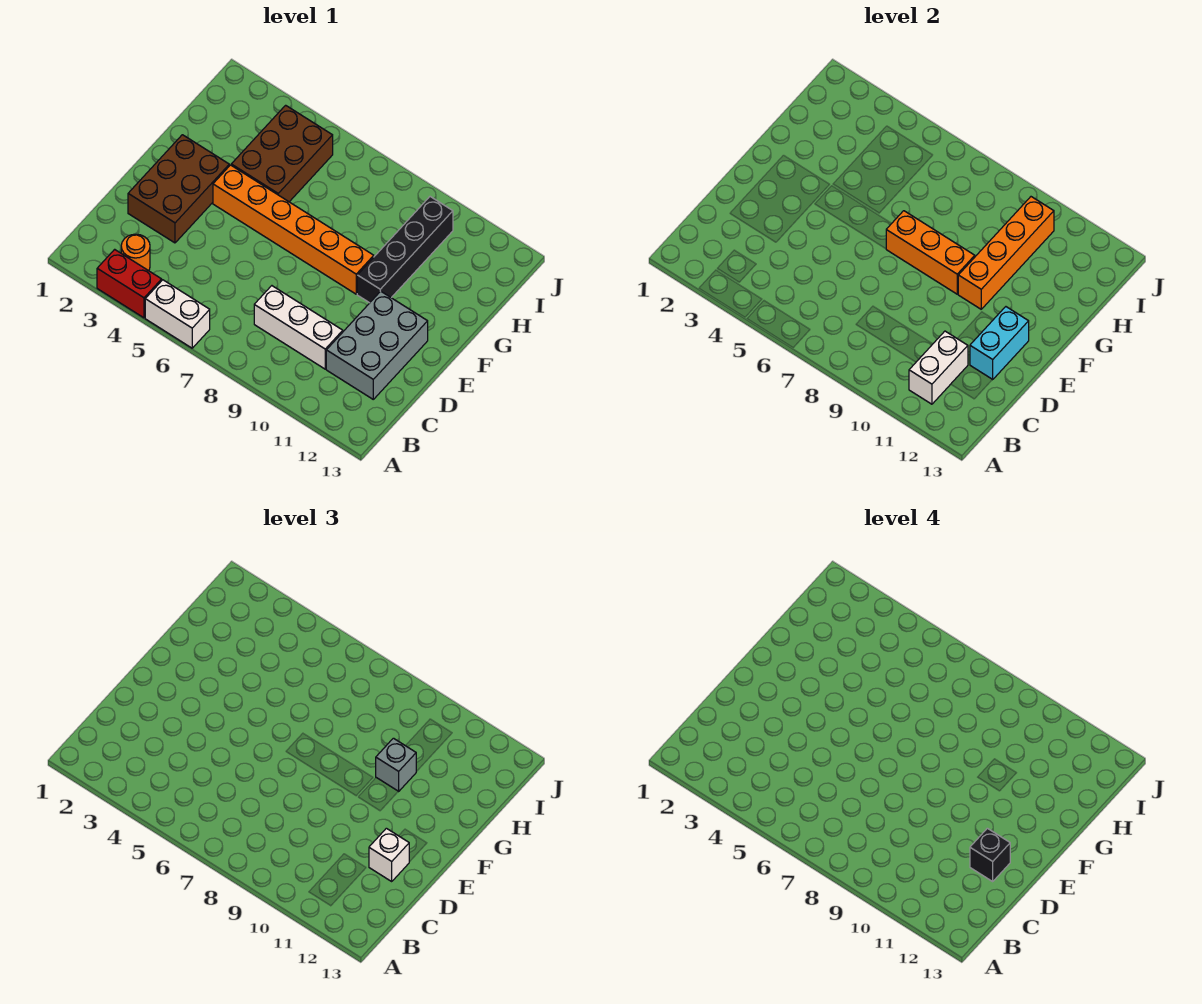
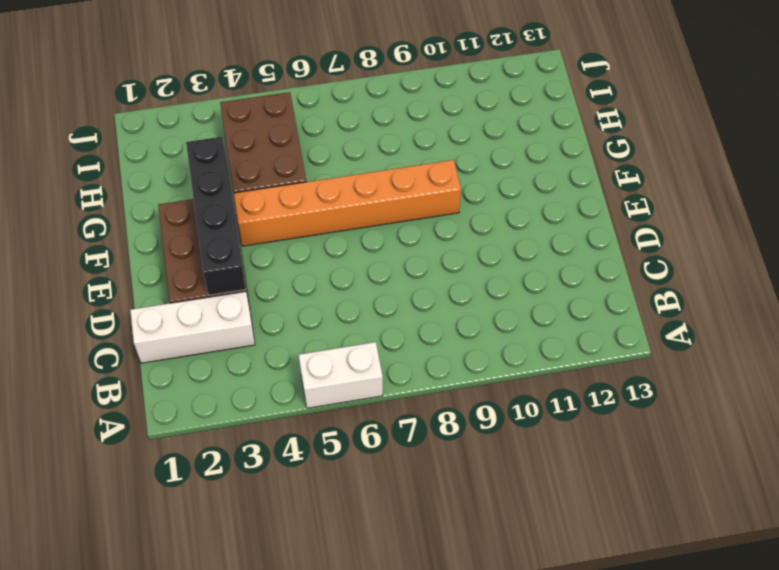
white brick C1:C3 level 1 -> white brick C8:C10 level 1
black brick D3:G3 level 2 -> black brick F10:I10 level 1
none -> red brick A3:A4 level 1
none -> orange round brick B3 level 1
none -> grey brick C11:E12 level 1

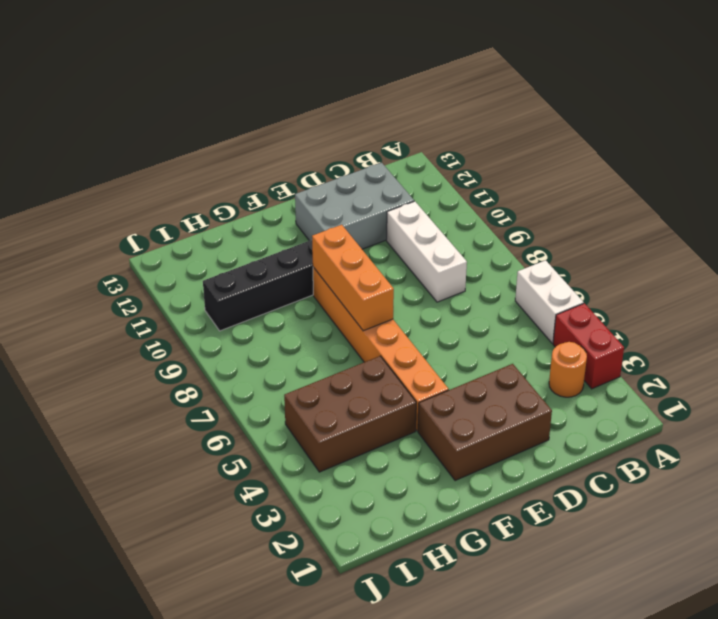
none -> white brick B11:C11 level 2
none -> cyan brick D12:E12 level 2
none -> orange brick F10:I10 level 2

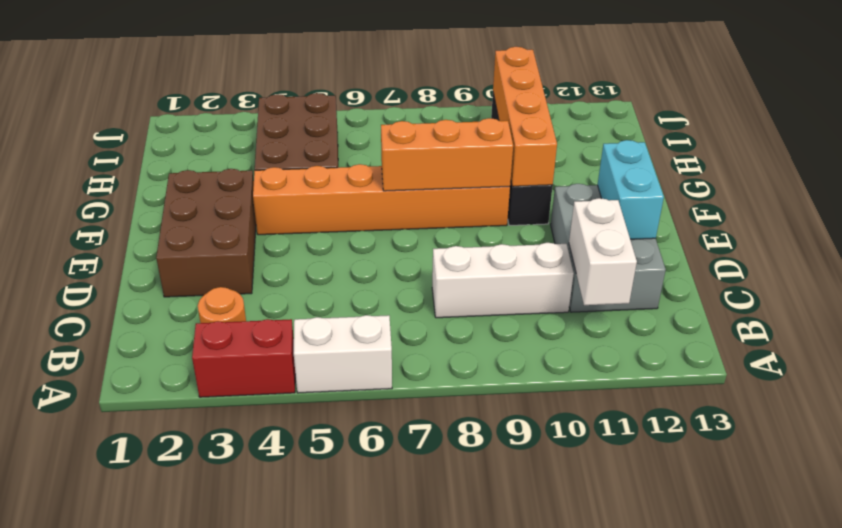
none -> white brick D12 level 3
none -> grey brick G10 level 3
none -> black brick D12 level 4

